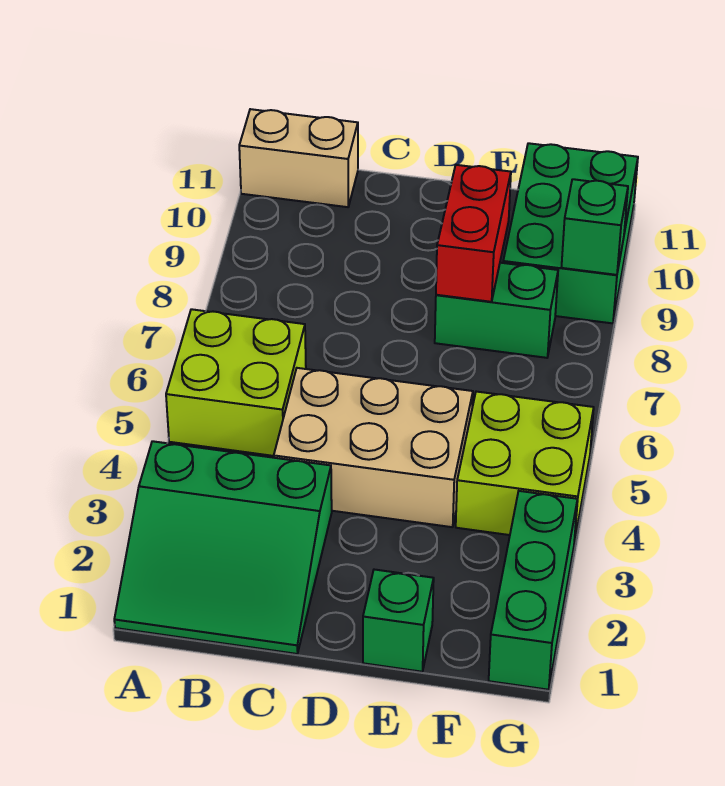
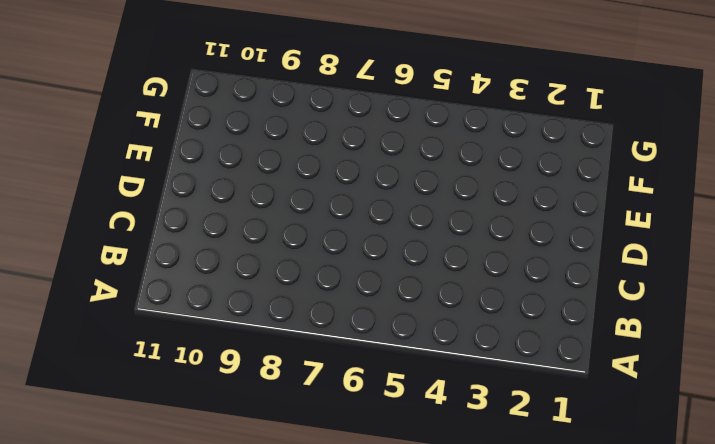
none -> green slope A1:C3 level 1 top 3
none -> lime brick A5:B6 level 1

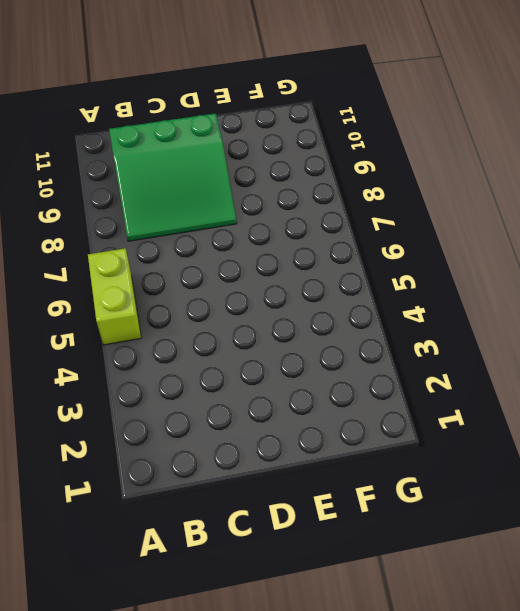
lime brick A5:A6 level 1 -> lime brick A5:B6 level 1
green slope B8:D10 level 1 top 10 -> green slope A1:C3 level 1 top 3
none -> tan brick A11:B11 level 1
none -> tan brick C4:E5 level 1

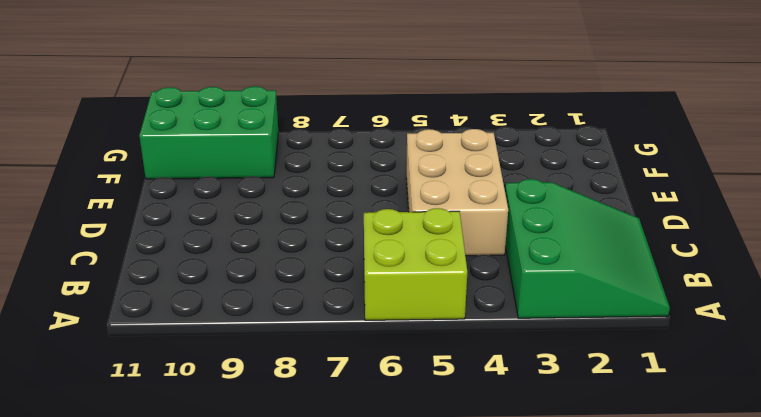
none -> tan brick A11:B11 level 1
none -> green brick E1 level 1

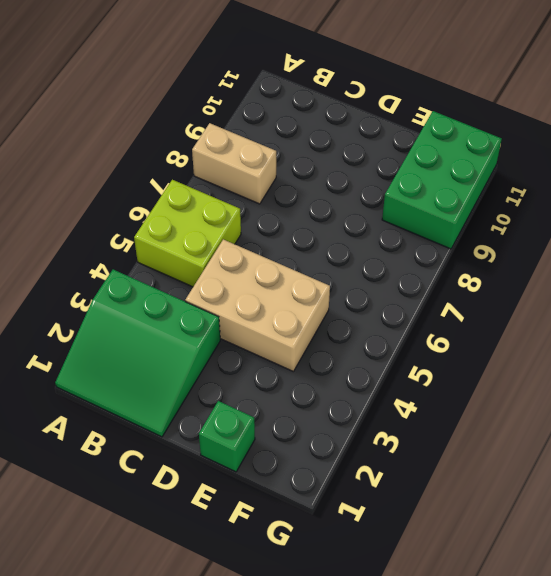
tan brick A8:B8 level 1 -> tan brick A11:B11 level 1
none -> green brick E8:F8 level 1
none -> lime brick F4:G5 level 1

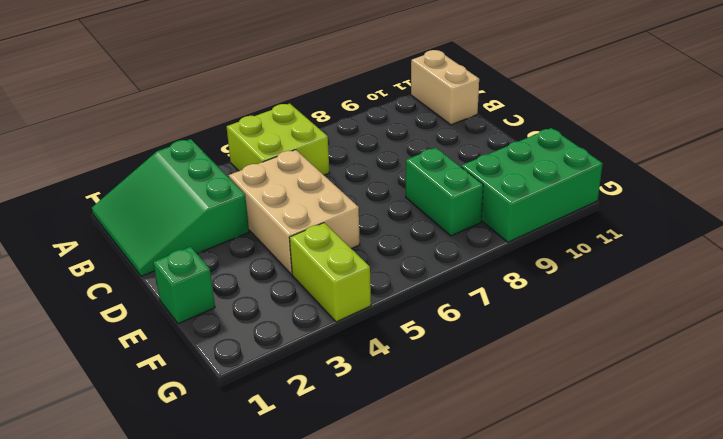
lime brick F4:G4 level 1 -> lime brick F4:G5 level 1
none -> green brick G1:G3 level 1
none -> red brick E8:E9 level 2

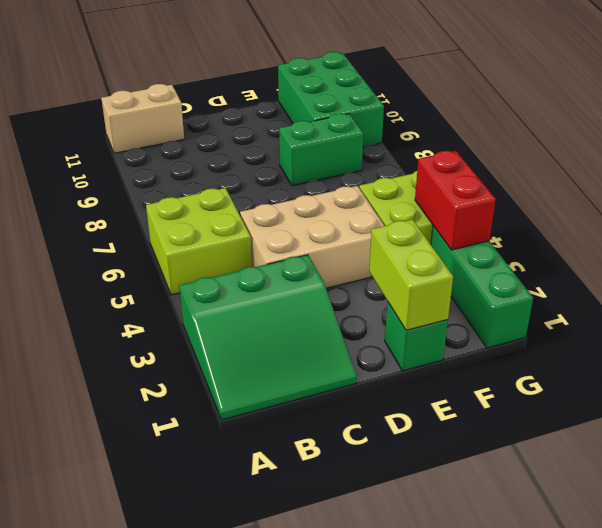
lime brick E1:E2 level 2 -> none
red brick G3:G4 level 2 -> red brick E8:E9 level 2
none -> green brick G9 level 2

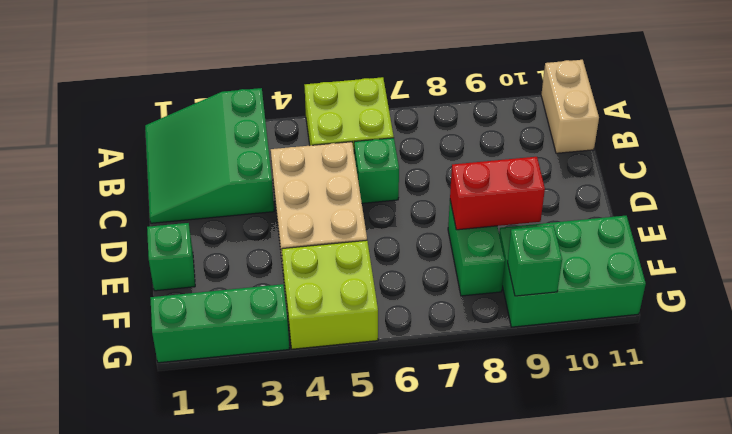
green brick C6 level 1 -> none

